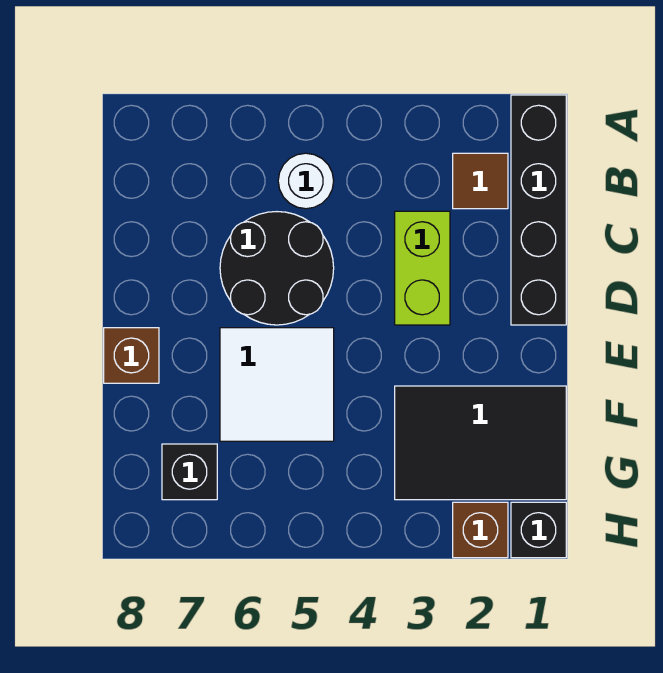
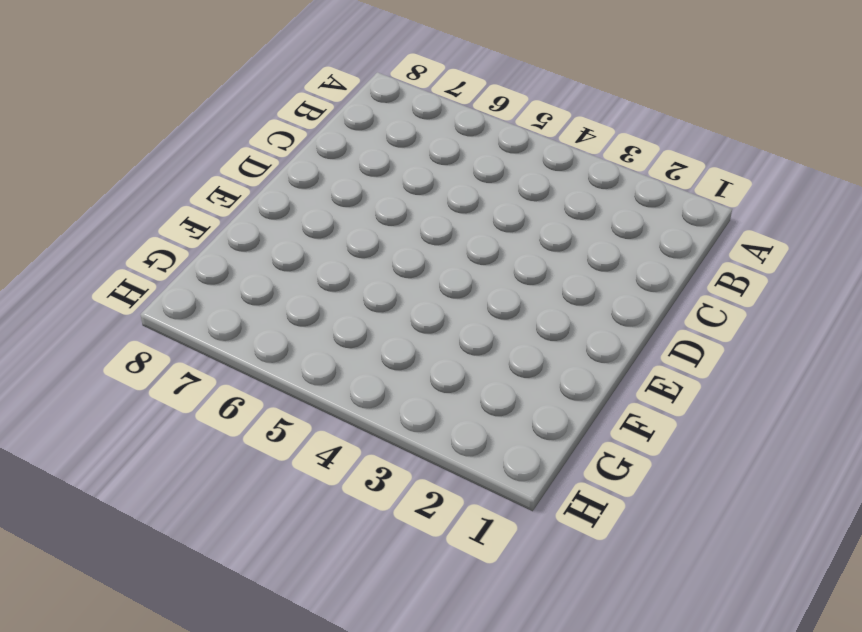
none -> black brick A1:D1 level 1
none -> brown tile B2 level 1

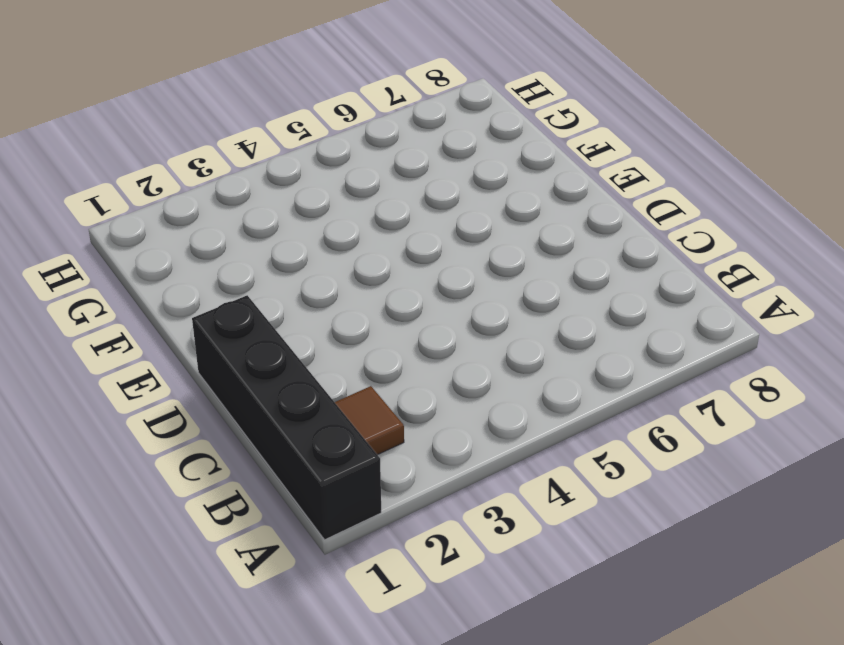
none -> white round brick B5 level 1
none -> lime brick C3:D3 level 1

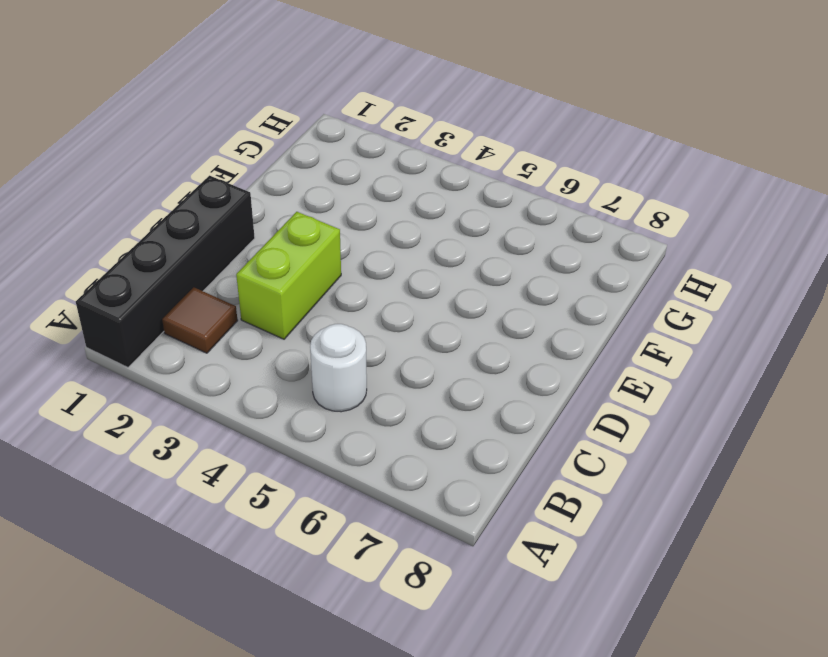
none -> black round brick C5:D6 level 1
none -> white tile E5:F6 level 1

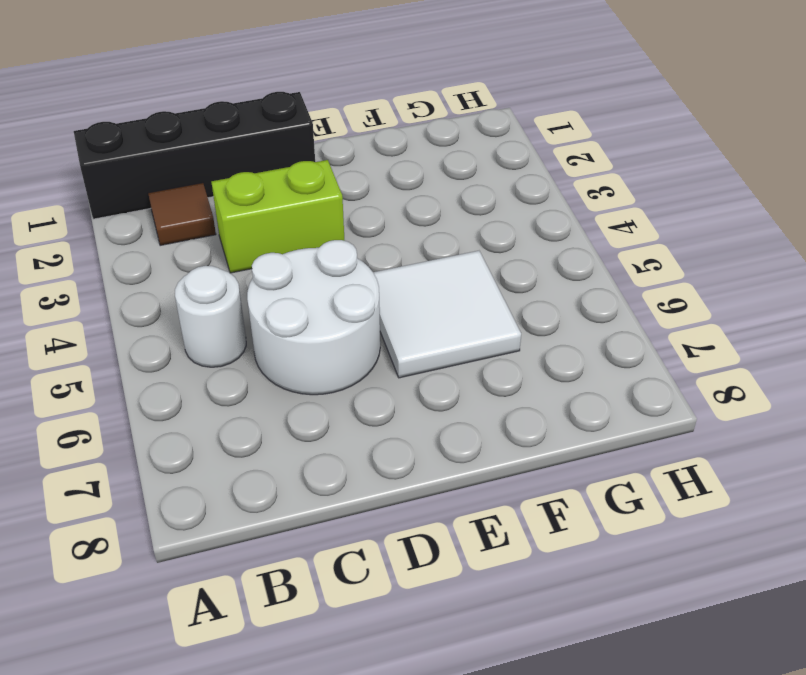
white round brick C5:D6 level 1 -> black round brick C5:D6 level 1
none -> brown brick E8 level 1
none -> black tile F1:G3 level 1

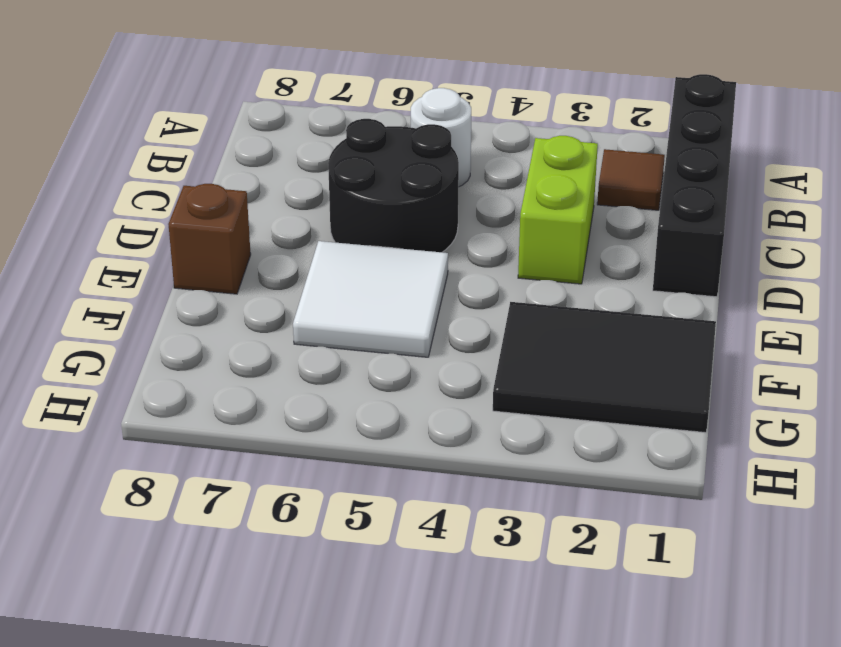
none -> black brick G7 level 1
none -> black brick H1 level 1

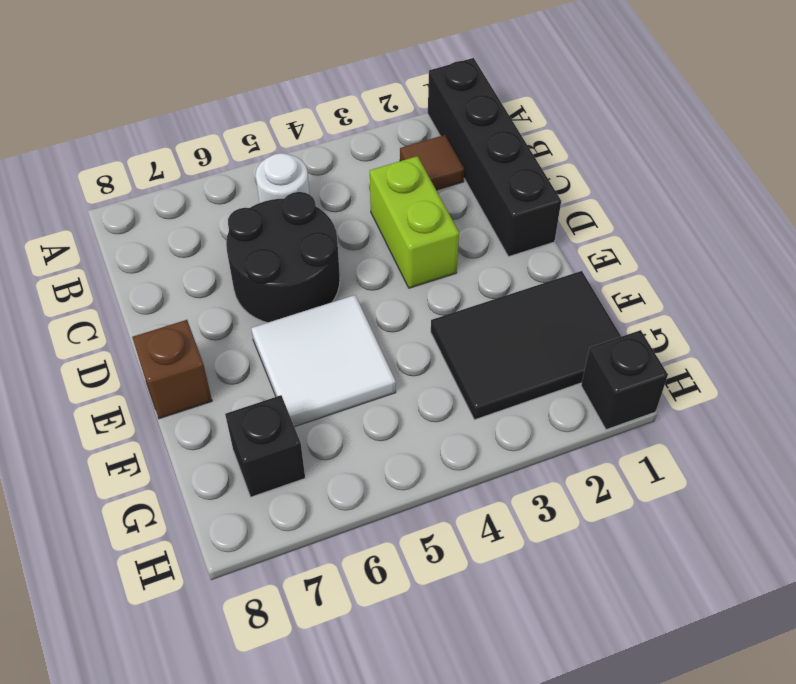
none -> brown brick H2 level 1

